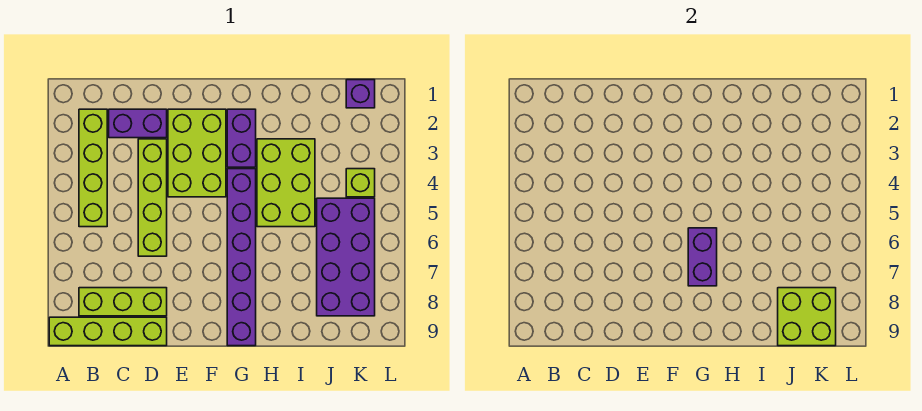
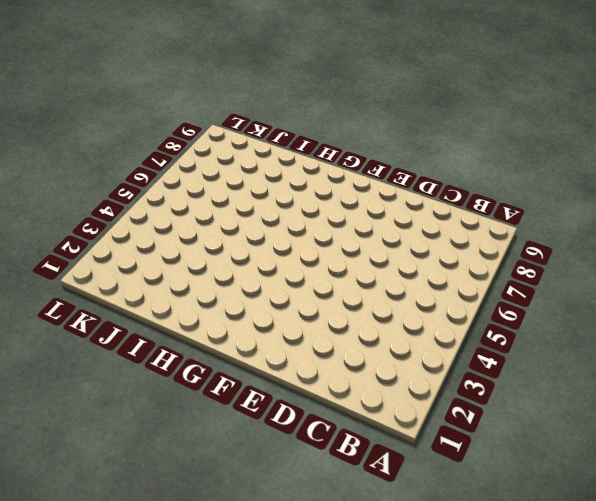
none -> lime brick A9:D9 level 1
none -> lime brick B2:B5 level 1
none -> lime brick B8:D8 level 1

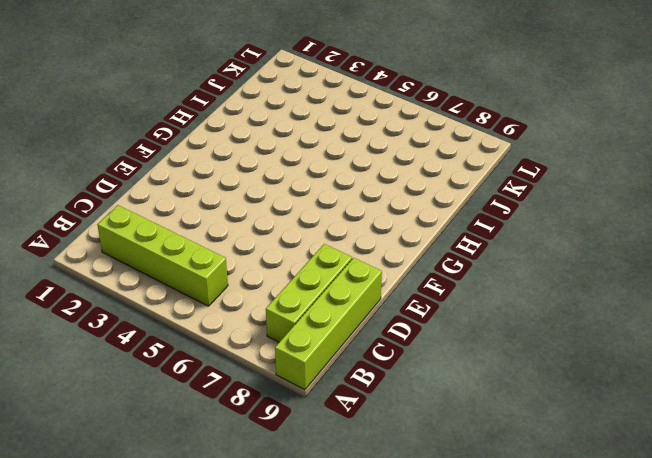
none -> purple brick C2:D2 level 1
none -> lime brick D3:D6 level 1
none -> lime brick E2:F4 level 1

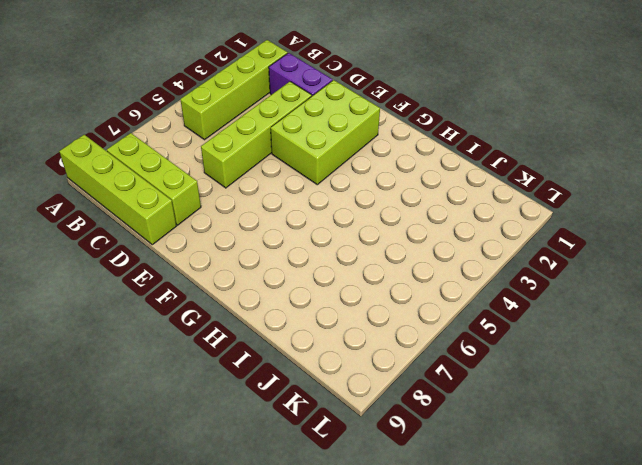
none -> purple brick G2:G3 level 1
none -> purple brick G4:G9 level 1
none -> lime brick H3:I5 level 1

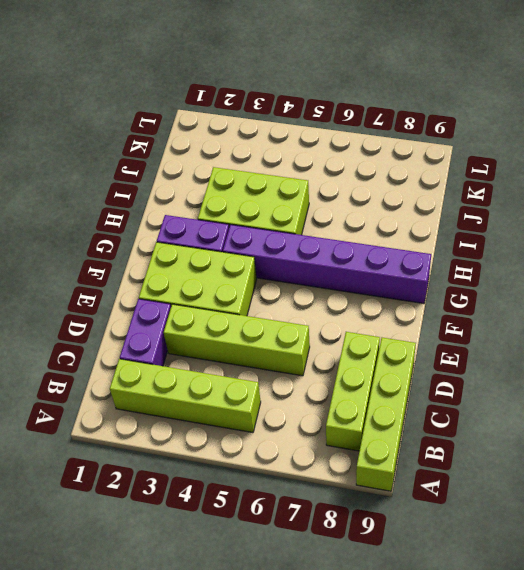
none -> purple brick J5:K8 level 1
none -> purple brick K1 level 1
none -> lime brick K4 level 1

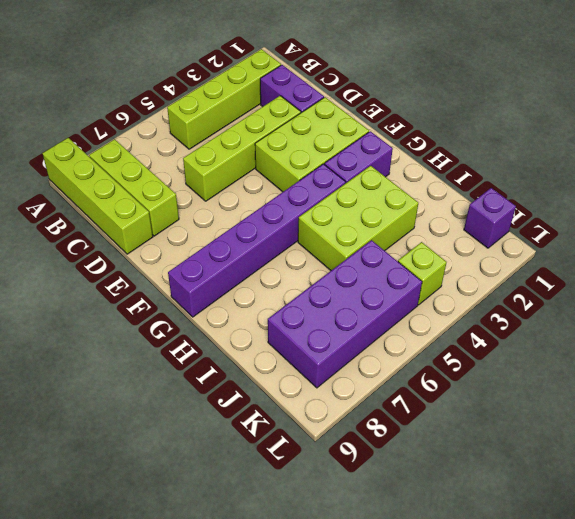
none -> purple brick G6:G7 level 2
none -> lime brick J8:K9 level 2

